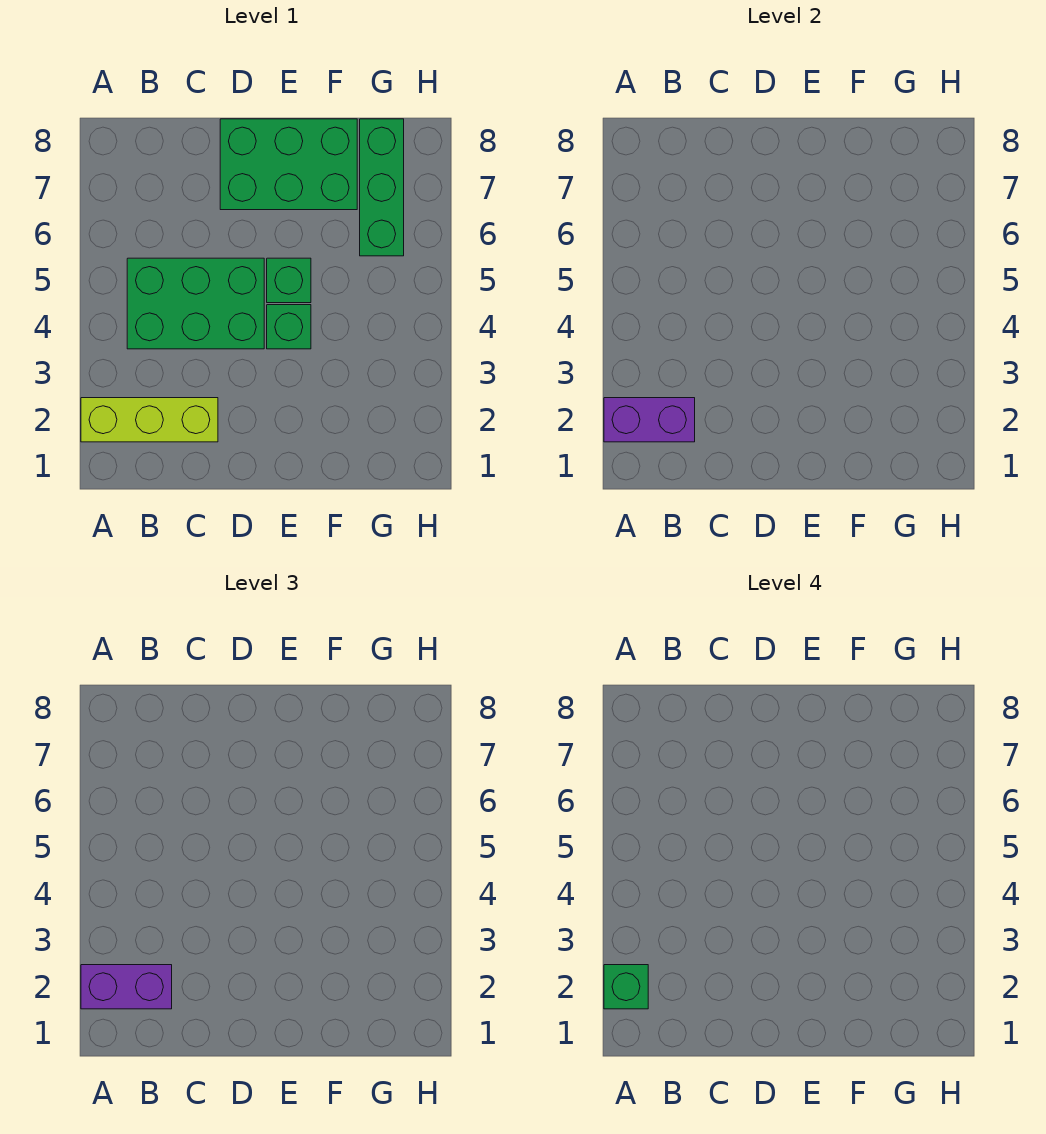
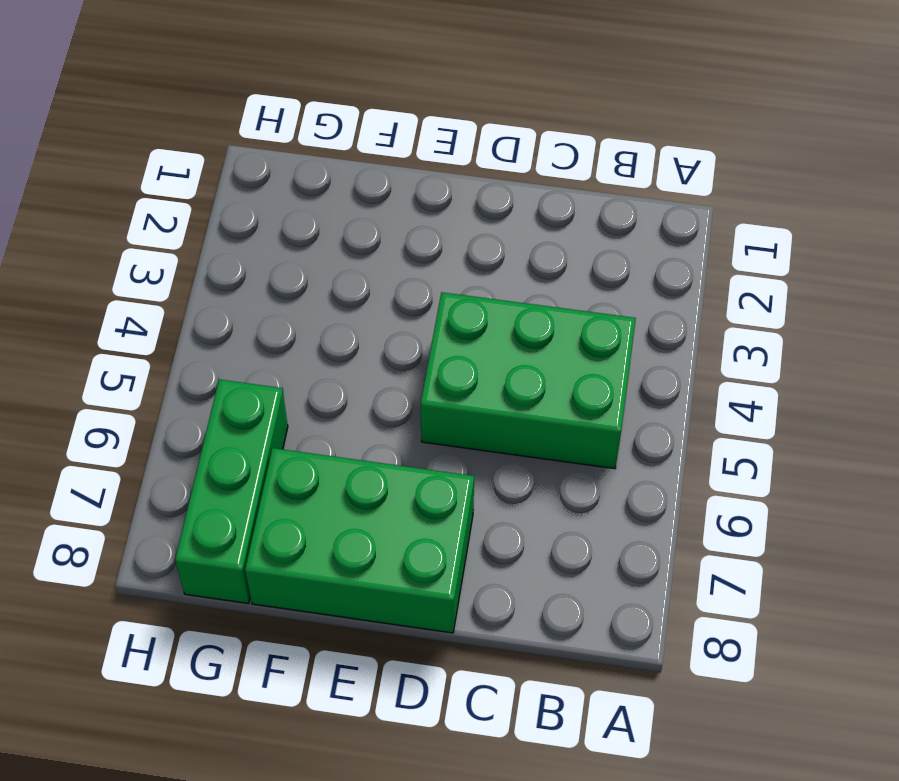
none -> lime brick A2:C2 level 1
none -> green brick E4 level 1

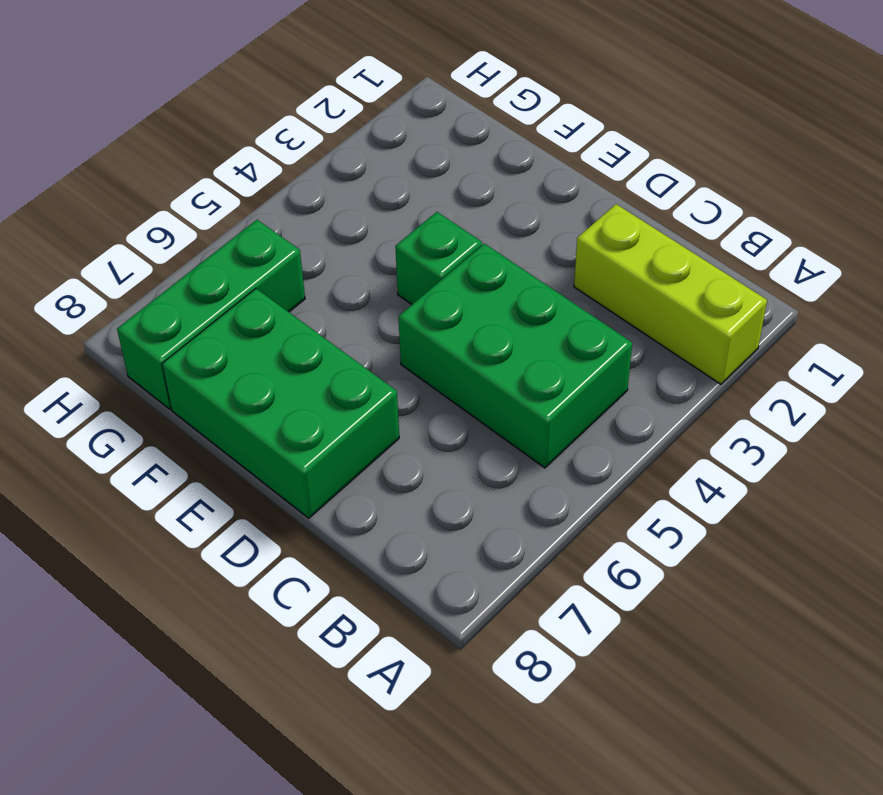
none -> green brick E5 level 1
none -> purple brick A2:B2 level 2

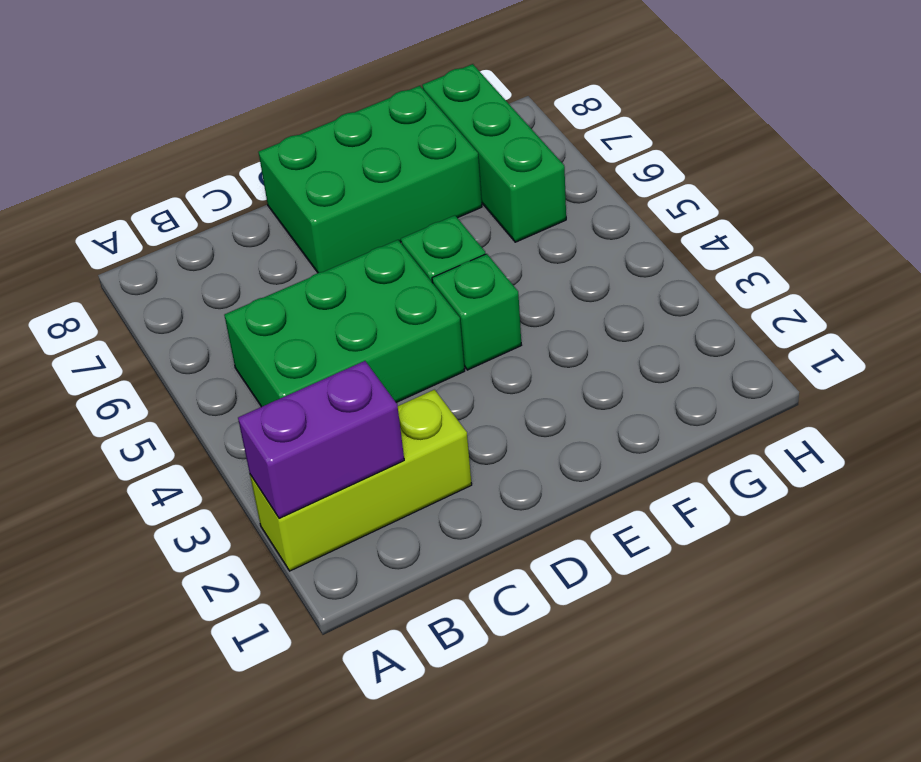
none -> purple brick A2:B2 level 3
none -> green brick A2 level 4

